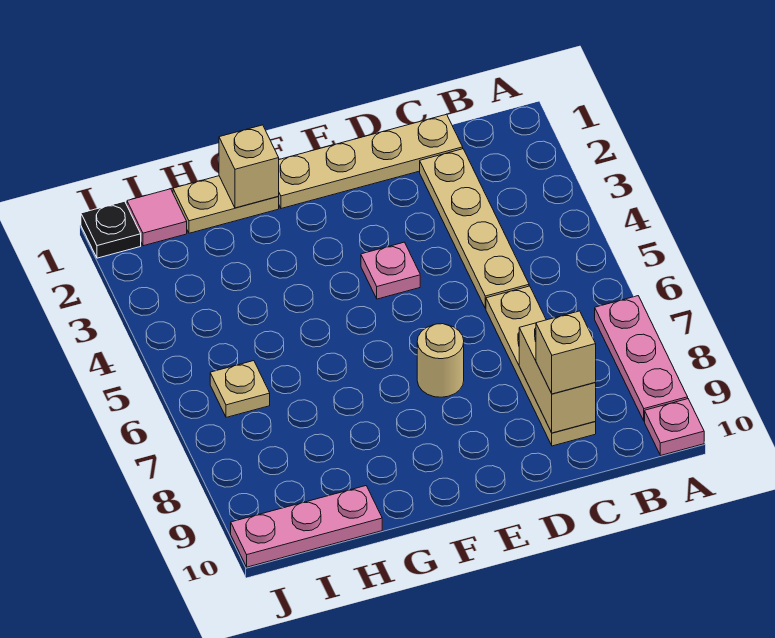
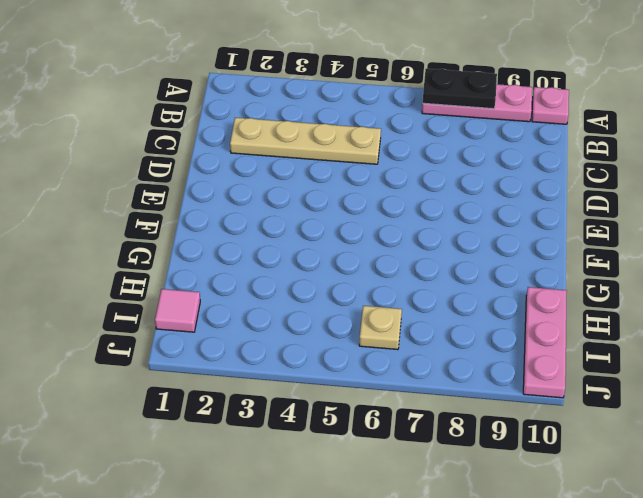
black plate A7:A8 level 2 -> none
none -> tan plate C1:F1 level 1
none -> tan plate C6:C9 level 1
none -> pink plate E4 level 1

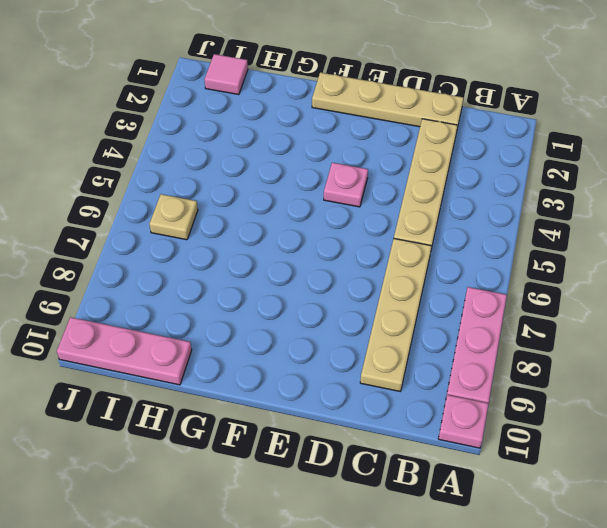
none -> tan round brick E7 level 1
none -> tan plate G1:H1 level 1
none -> black plate J1 level 1

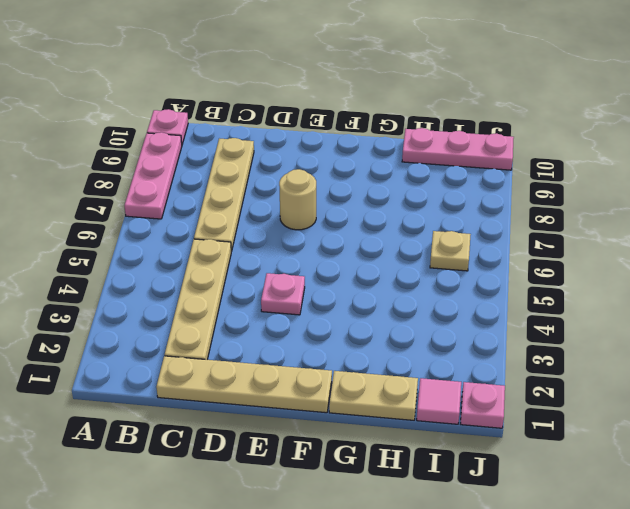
pink plate J1 level 1 -> black plate J1 level 1
none -> tan brick C8:C9 level 2
none -> tan brick G1 level 2
none -> tan brick C9 level 3

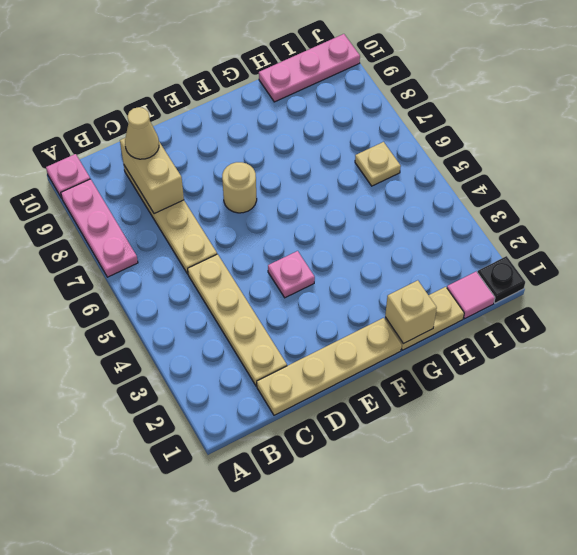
tan cone C9 level 3 -> tan brick C9 level 3

